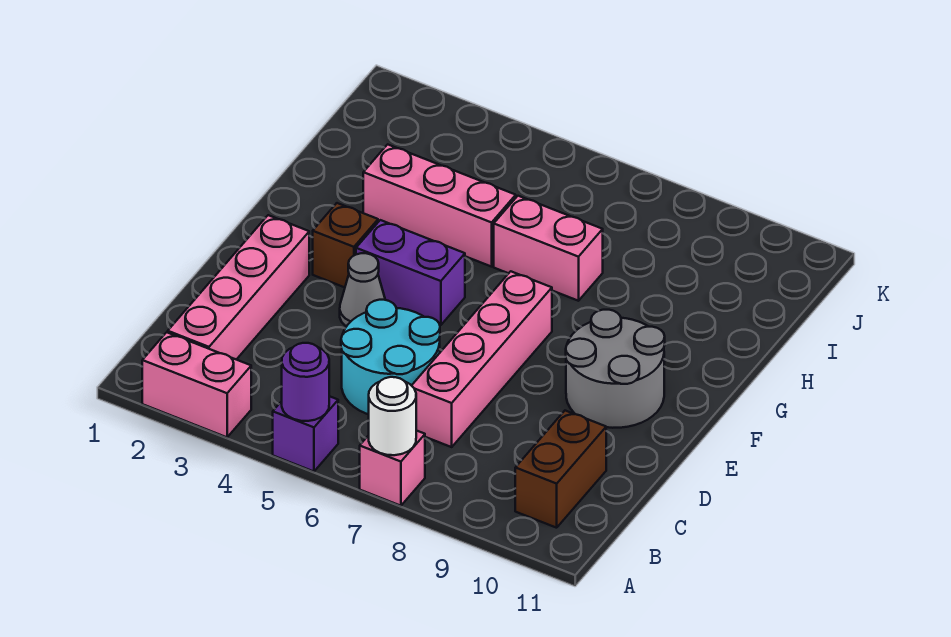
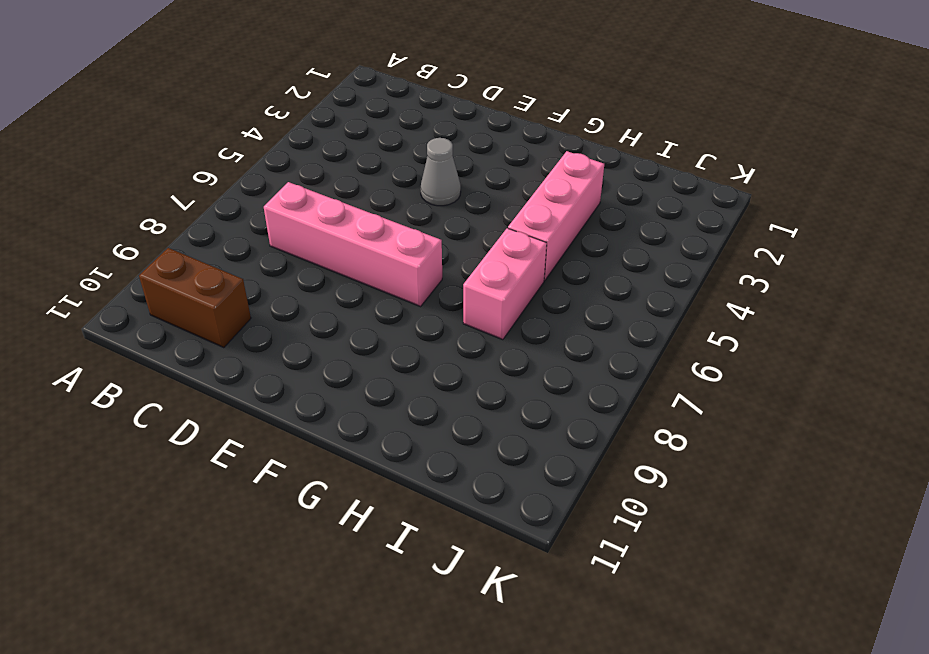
none -> pink brick A2:A3 level 1
none -> purple brick A5 level 1
none -> pink brick A7 level 1

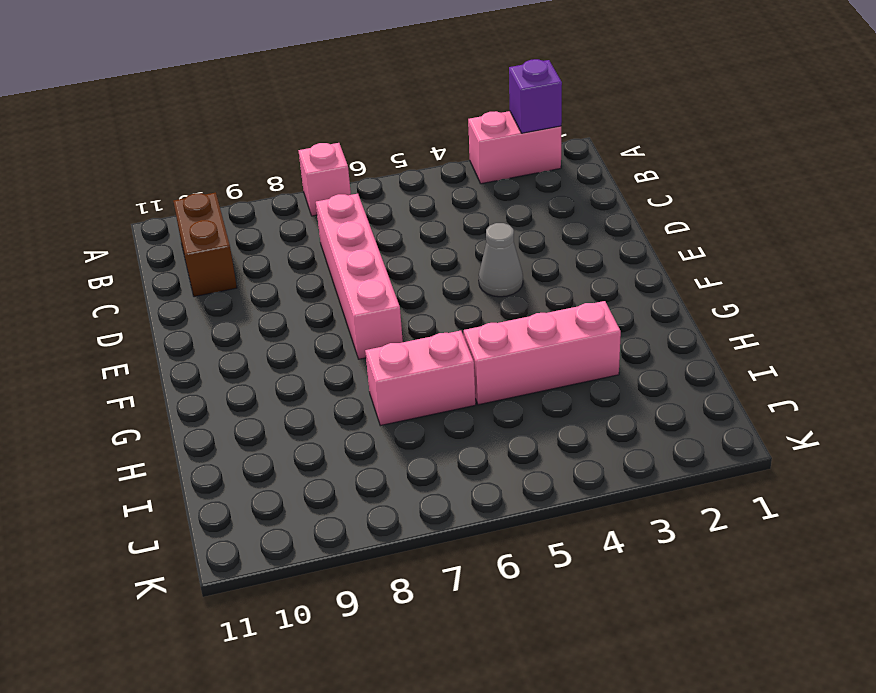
purple brick A2 level 2 -> purple brick A5 level 1
none -> pink brick B2:E2 level 1
none -> cyan round brick C5:D6 level 1
none -> grey round brick E9:F10 level 1

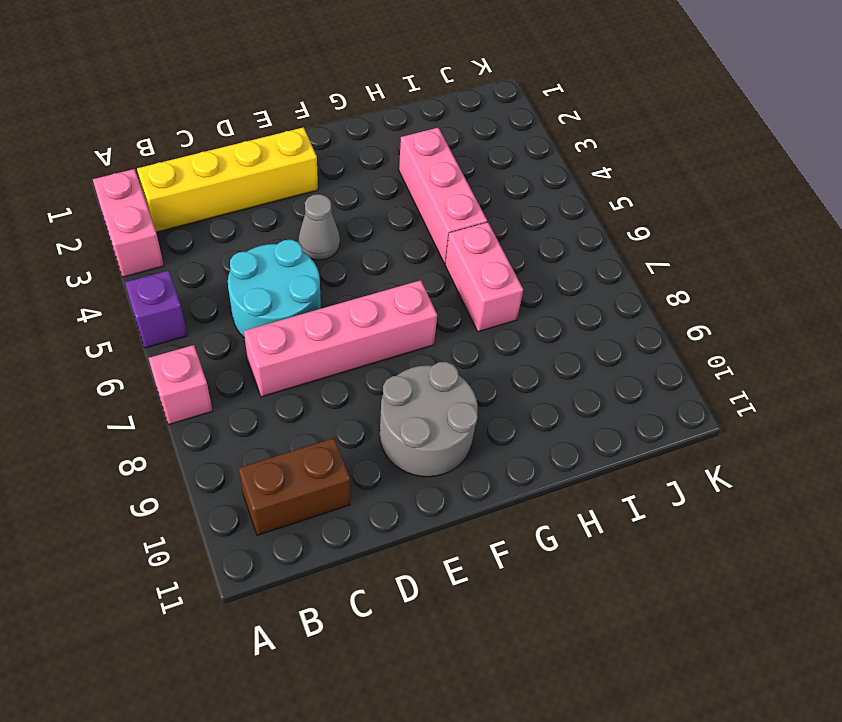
yellow brick B2:E2 level 1 -> pink brick B2:E2 level 1
none -> brown brick F3 level 1
none -> purple brick F4:F5 level 1
none -> purple round brick A5 level 2

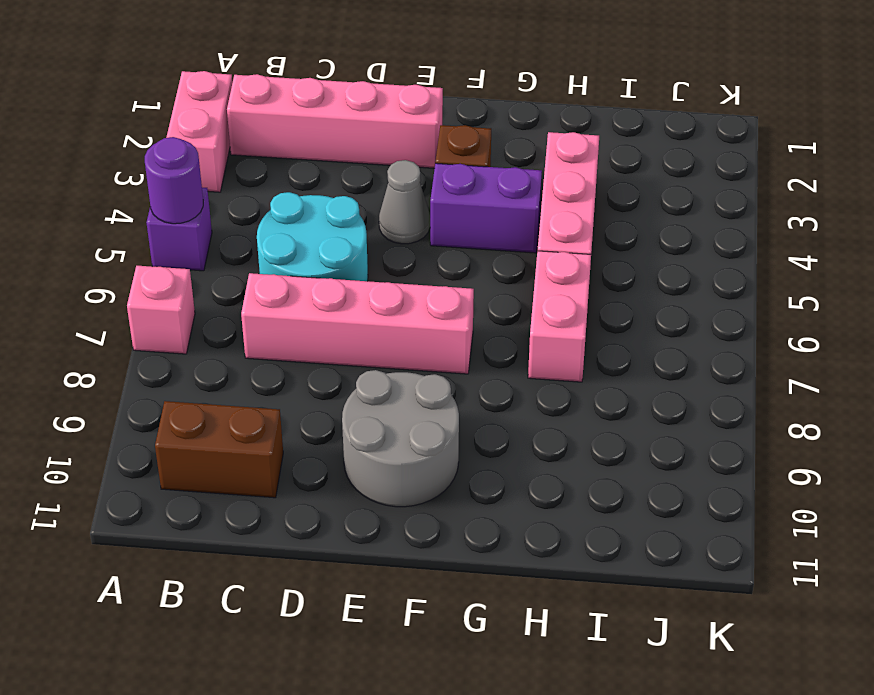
purple brick F4:G4 level 1 -> purple brick F4:F5 level 1
none -> white round brick A7 level 2

